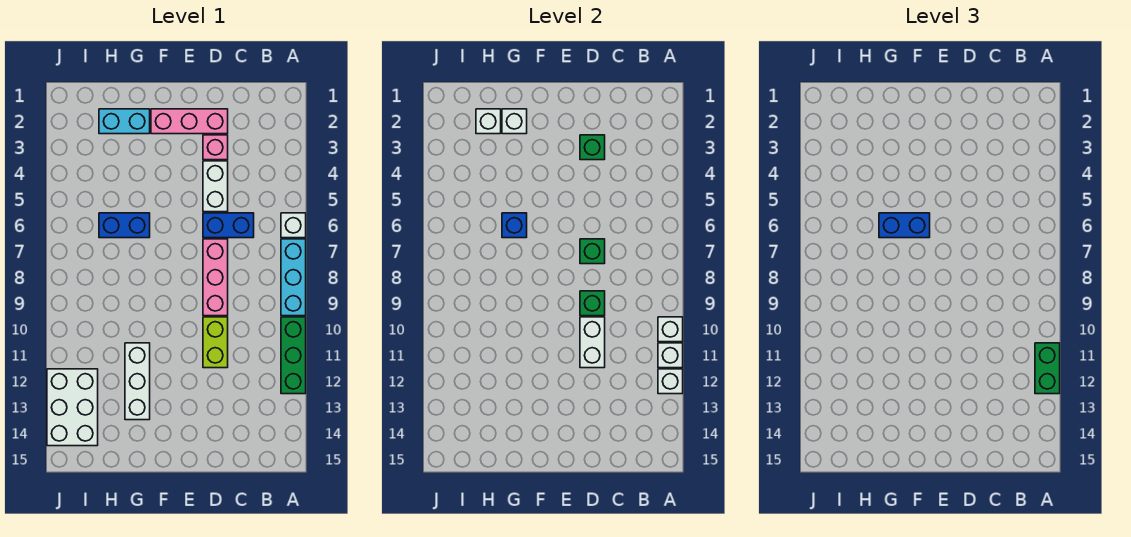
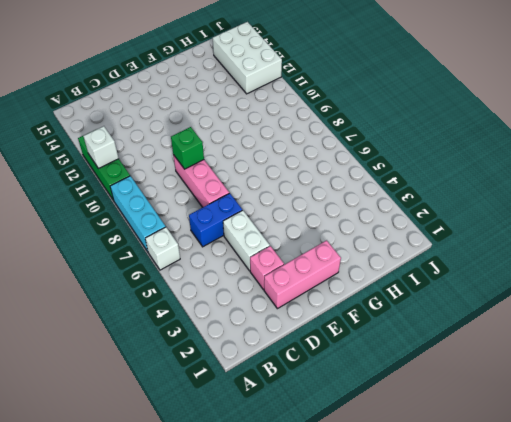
none -> lime brick D10:D11 level 1
none -> cyan brick G2:H2 level 1
none -> blue brick G6:H6 level 1

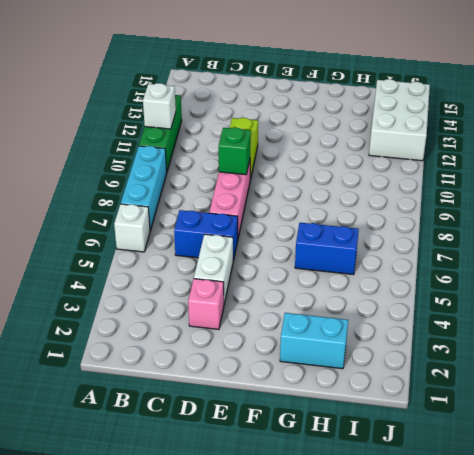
none -> pink brick D2:F2 level 1
none -> white brick G11:G13 level 1
none -> white brick A10 level 2

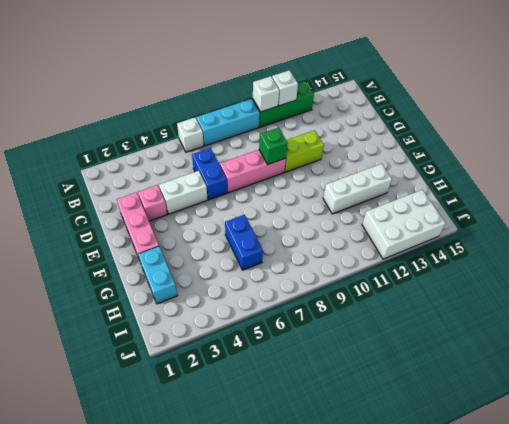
none -> white brick A12 level 2
none -> green brick D3 level 2
none -> green brick D7 level 2

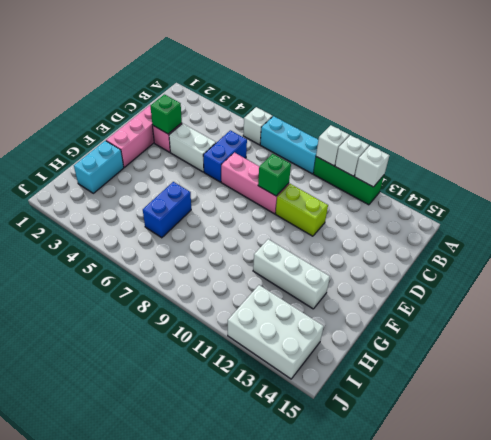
none -> green brick D7 level 2
none -> white brick D10:D11 level 2
none -> white brick G2 level 2

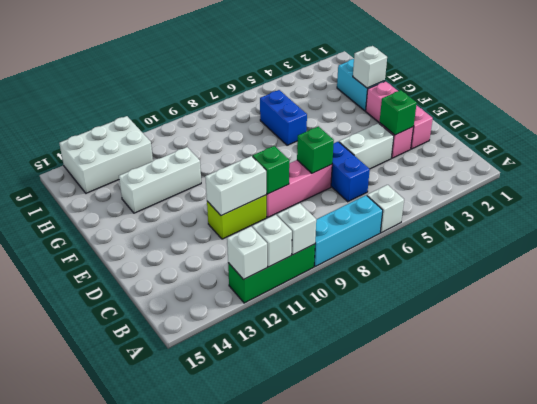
none -> blue brick G6 level 2
none -> white brick H2 level 2
none -> green brick A11:A12 level 3

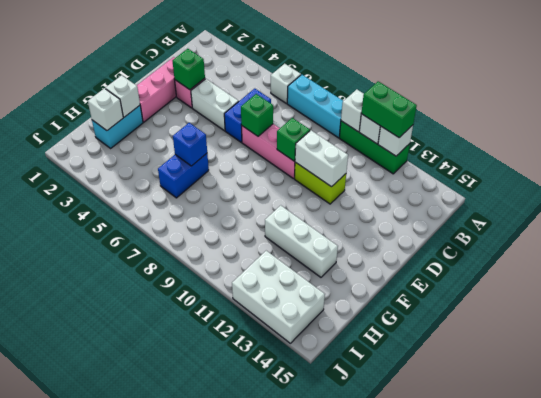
none -> blue brick F6:G6 level 3

